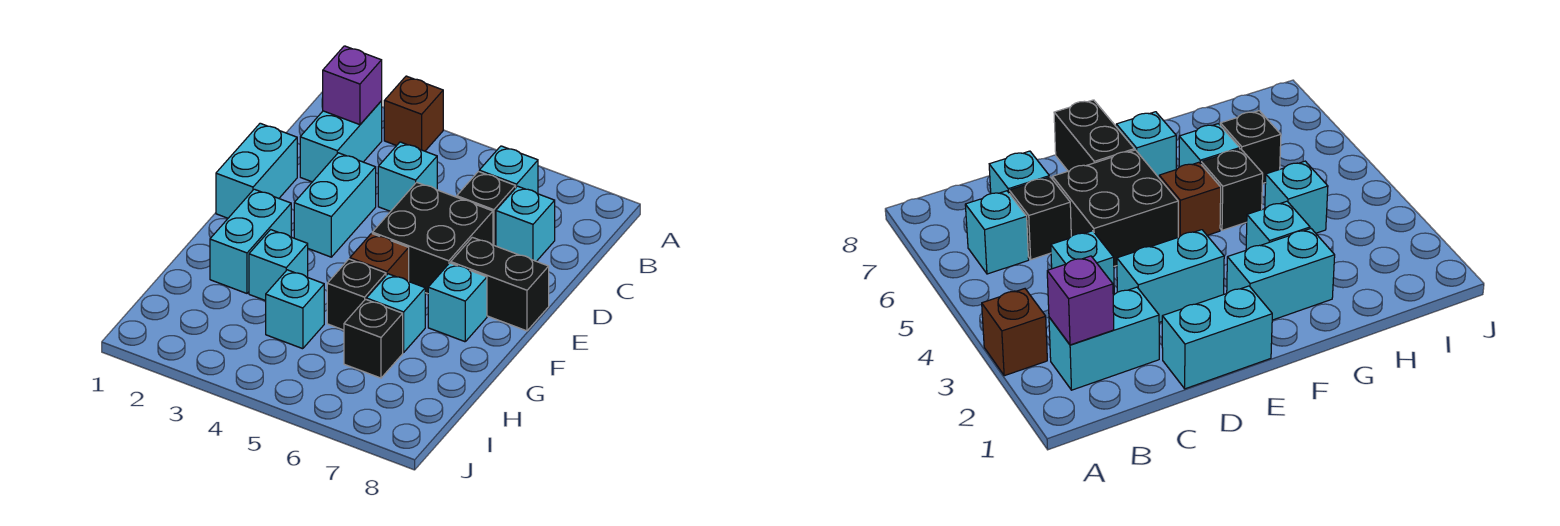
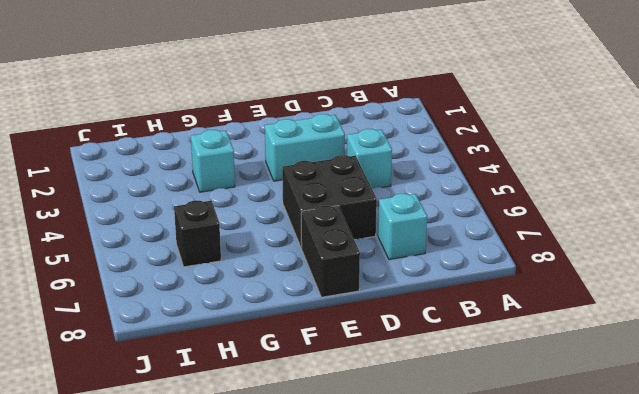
none -> brown brick A3 level 1
none -> cyan brick B2:C2 level 1
none -> cyan brick B6 level 1

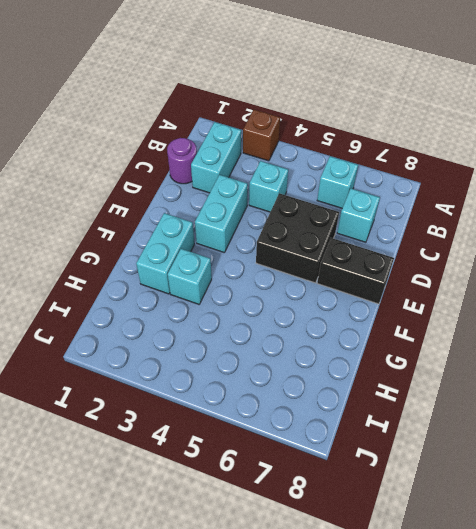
purple round brick C1 level 1 -> none
none -> black brick C6 level 1
none -> cyan brick D1:E1 level 1
none -> brown brick F5 level 1

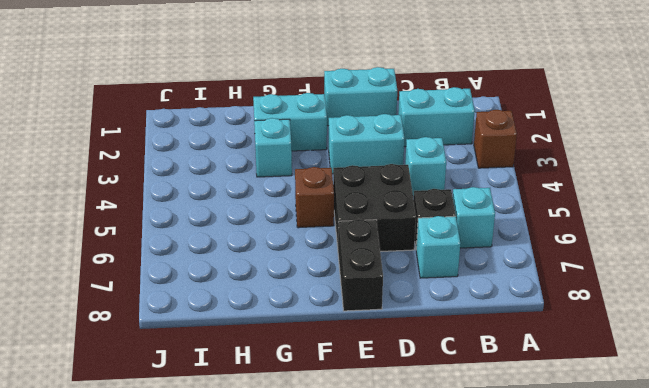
none -> cyan brick F7 level 1
none -> black brick G5 level 1
none -> cyan brick G6 level 1

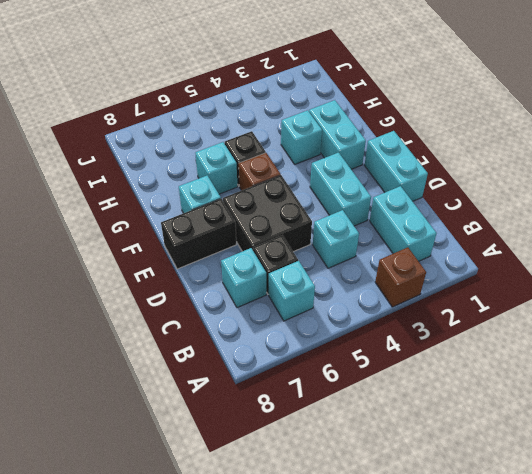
none -> cyan brick H4 level 1
none -> black brick H6 level 1
none -> purple brick B2 level 2

